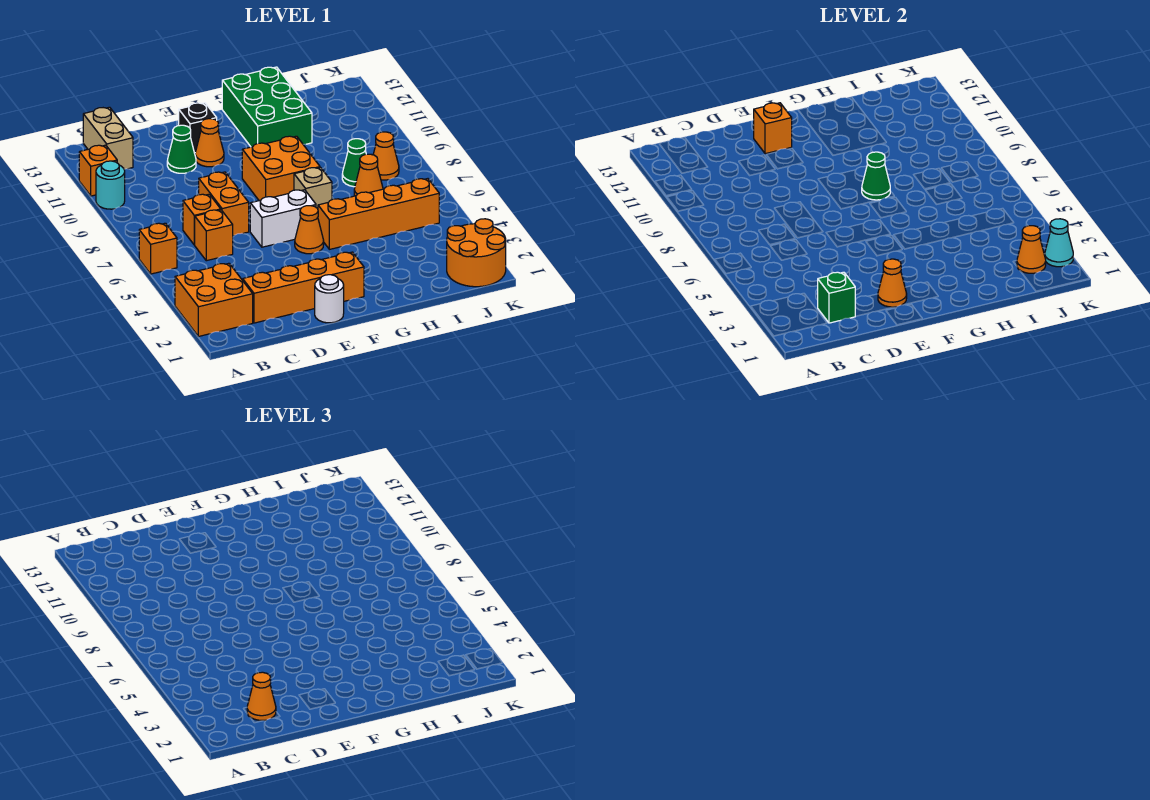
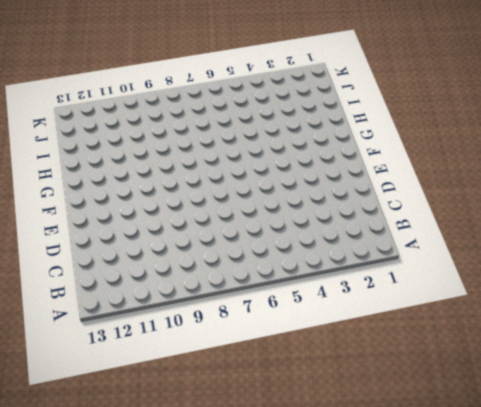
none -> orange brick A2:B3 level 1
none -> orange brick A6 level 1
none -> cyan round brick A10 level 1
none -> orange brick A11 level 1

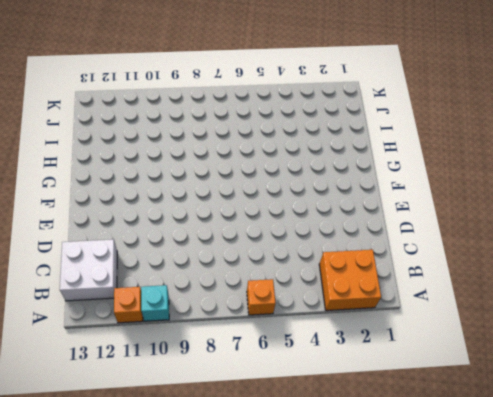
cyan brick A10 level 1 -> cyan round brick A10 level 1
white brick B12:C13 level 1 -> tan brick B12:B13 level 1
none -> orange brick C2:F2 level 1
none -> orange brick C6 level 1
none -> orange brick C7 level 1
none -> orange brick D7:D8 level 1

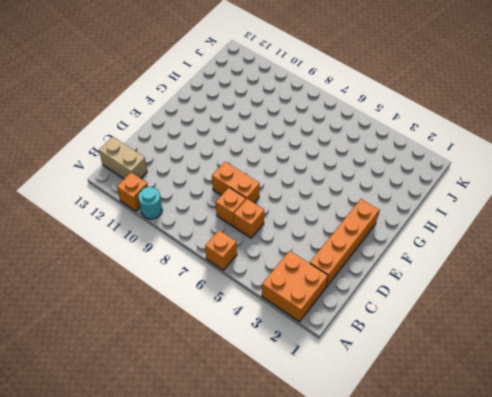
none -> green cone D11 level 1
none -> white round brick E1 level 1
none -> white brick E6:F6 level 1
none -> orange cone E11 level 1

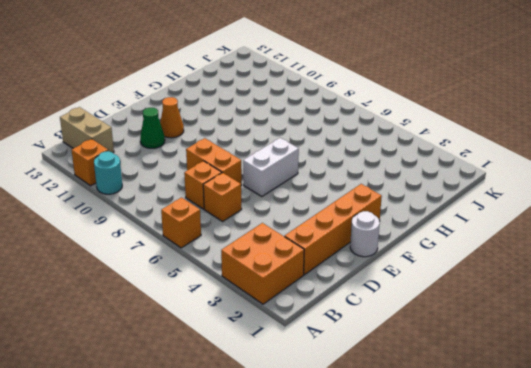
none -> black brick E12 level 1
none -> orange cone F5 level 1
none -> orange brick F8:G9 level 1
none -> orange brick G5:J5 level 1

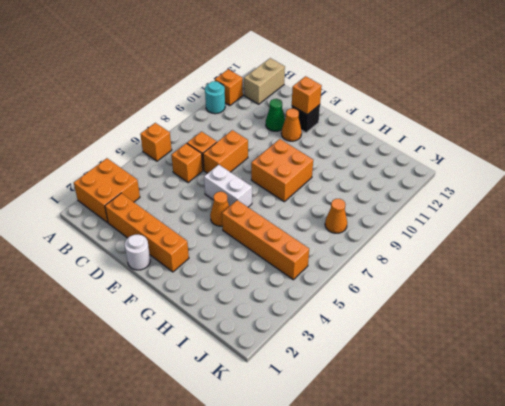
none -> tan brick G7 level 1
none -> green brick G11:H13 level 1
none -> orange cone I7 level 1
none -> green cone I8 level 1

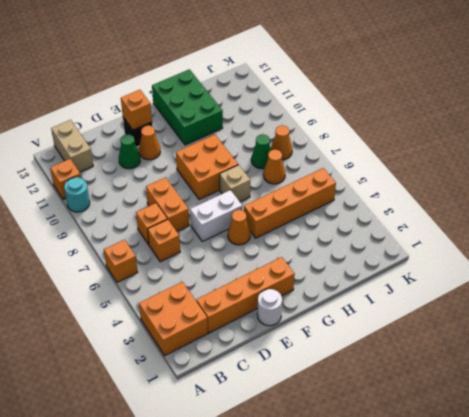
none -> orange round brick J1:K2 level 1
none -> green brick C2 level 2
none -> orange cone E2 level 2
none -> green cone G8 level 2

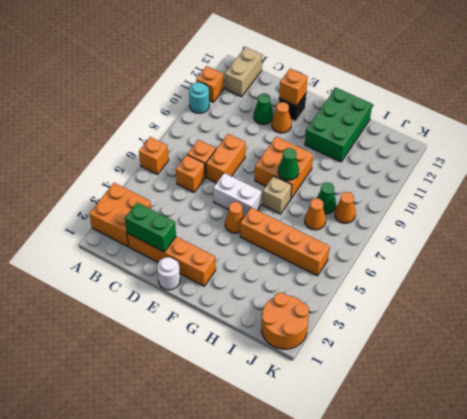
green brick C2:D2 level 2 -> green brick C2 level 2
none -> orange cone E2 level 2
none -> orange cone J2 level 2
none -> cyan cone K2 level 2
none -> orange cone C2 level 3

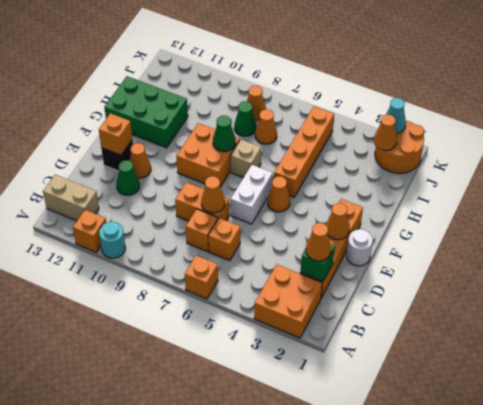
orange cone D7 level 2 -> none

